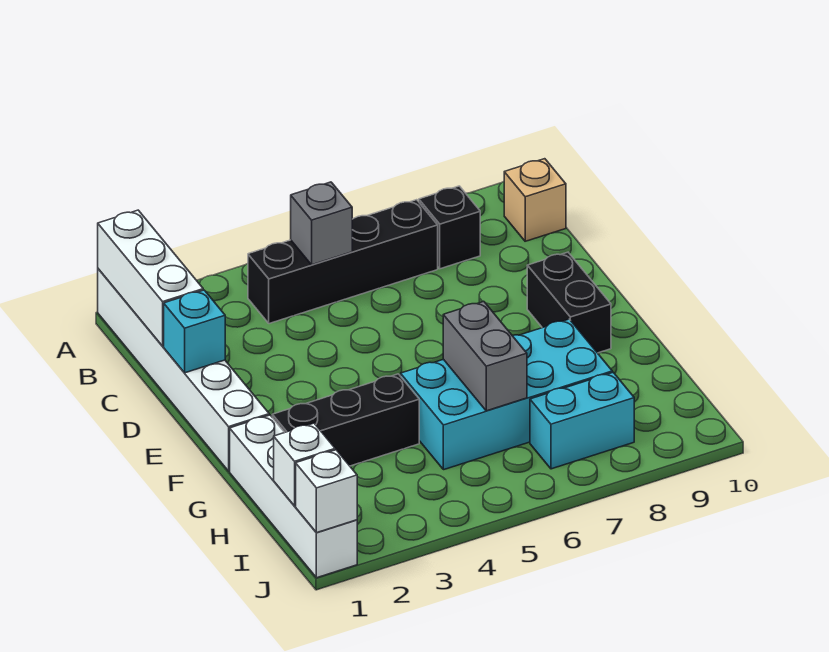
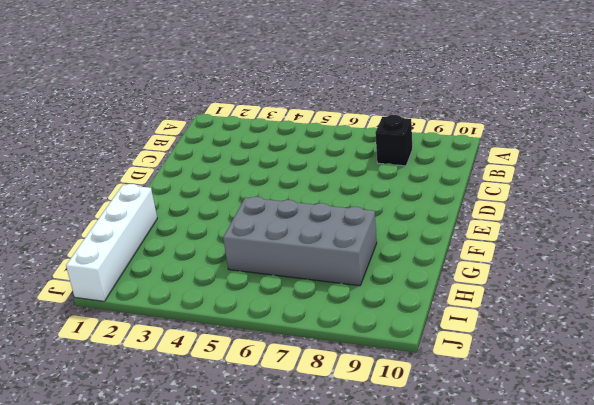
grey brick G5:H8 level 1 -> cyan brick G5:H8 level 1
none -> white brick A1:F1 level 1
none -> black brick B4:B7 level 1
none -> tan brick B10 level 1

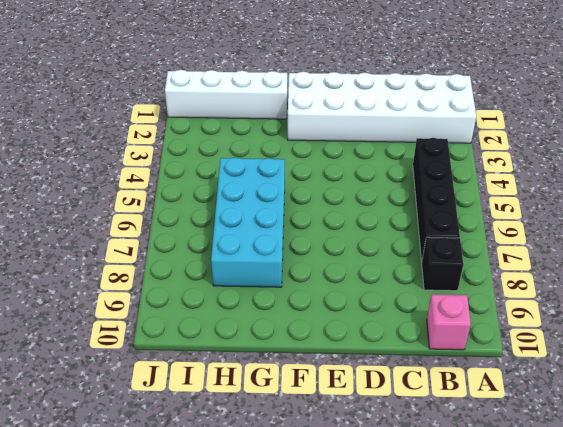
white brick A1:F2 level 1 -> white brick A1:F1 level 1
pink brick B10 level 1 -> tan brick B10 level 1
none -> black brick E9:F9 level 1
none -> black brick G2:G4 level 1
none -> cyan brick I7:I8 level 1

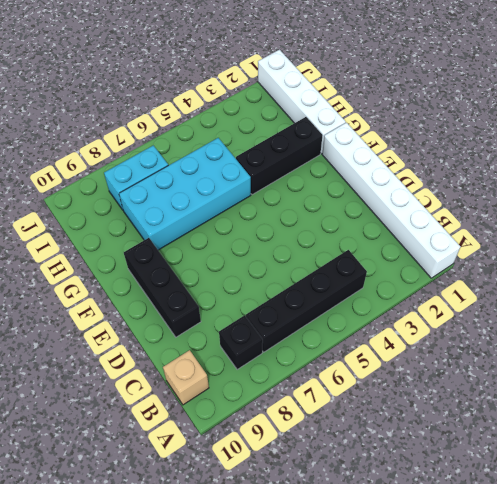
black brick D9:F9 level 1 -> black brick E9:F9 level 1
none -> white brick A1:C1 level 2
none -> grey brick B5 level 2
none -> cyan brick D1 level 2

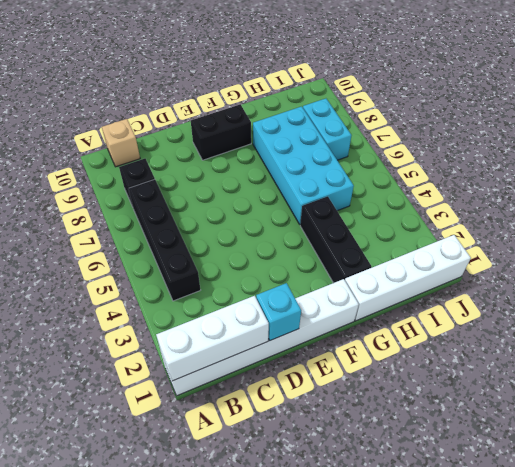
none -> grey brick B5 level 2
none -> grey brick G6:H6 level 2
none -> white brick I1 level 2

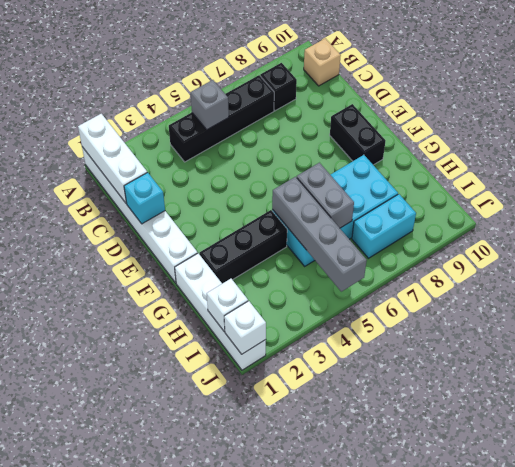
grey brick G5:J5 level 2 -> none

